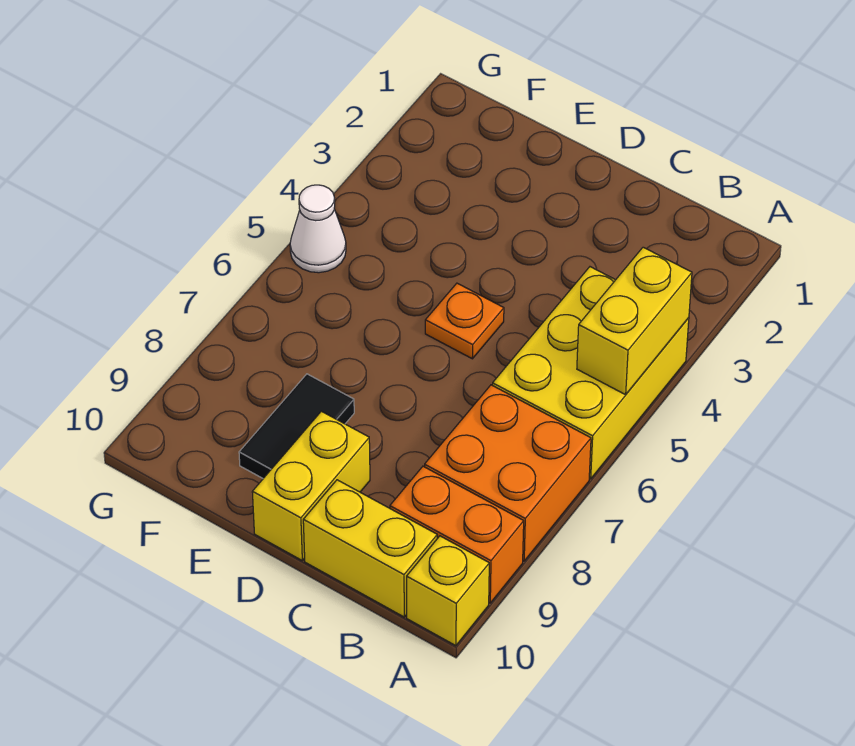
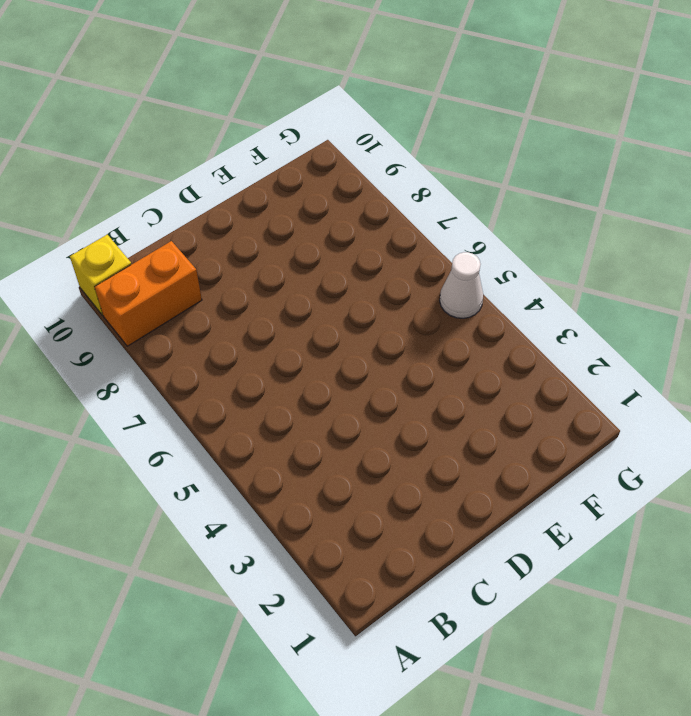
none -> yellow brick A4:B6 level 1
none -> orange brick A7:B8 level 1

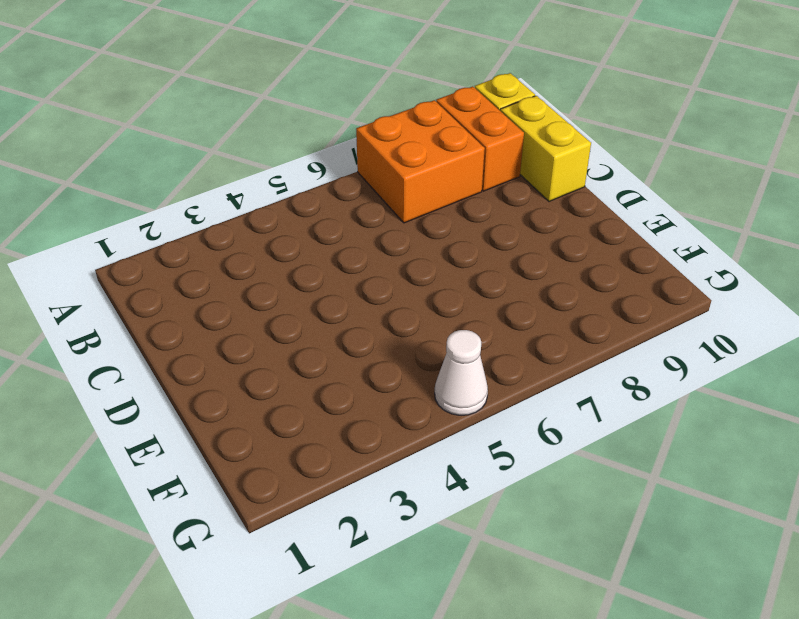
none -> yellow brick A4:B6 level 1
none -> orange plate D5 level 1

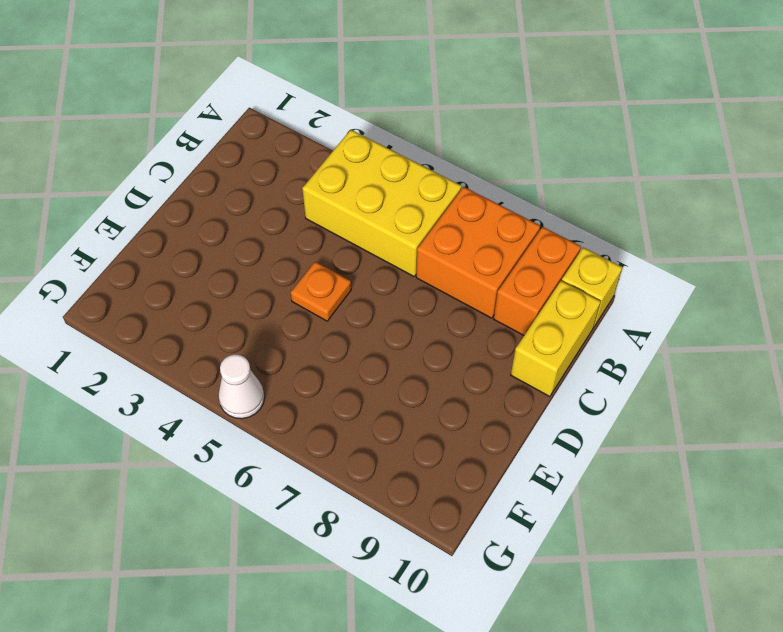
none -> yellow brick D9:D10 level 1
none -> black tile E8:E9 level 1

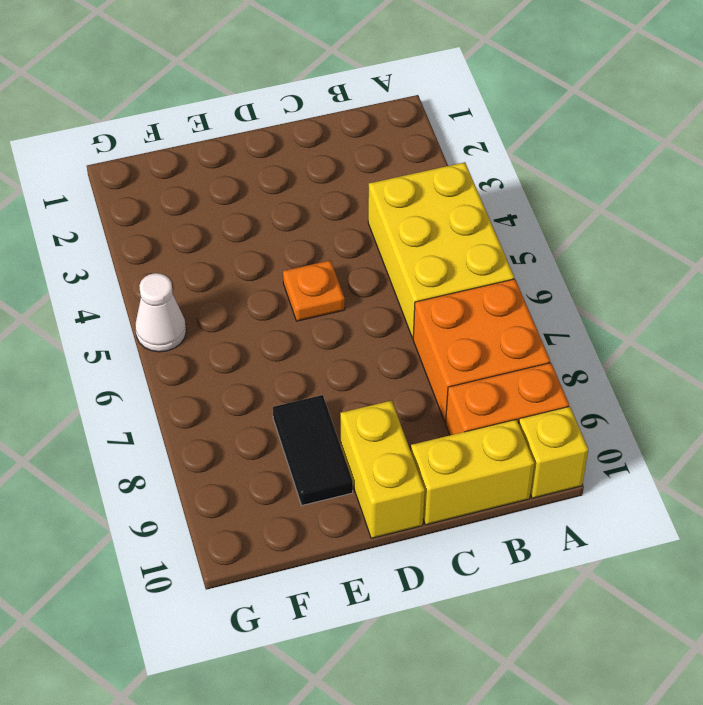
none -> yellow brick A4:A5 level 2

